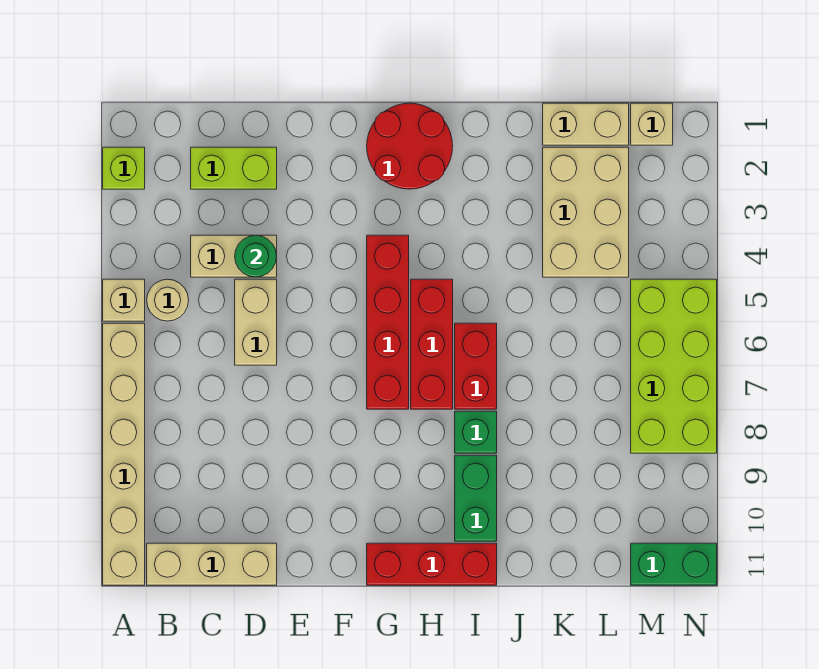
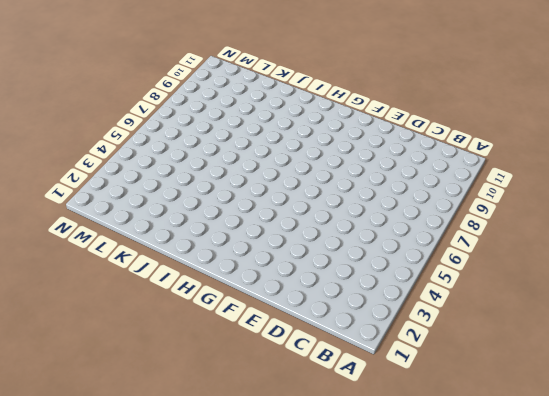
none -> lime brick A2 level 1
none -> tan brick A5 level 1
none -> tan brick A6:A11 level 1

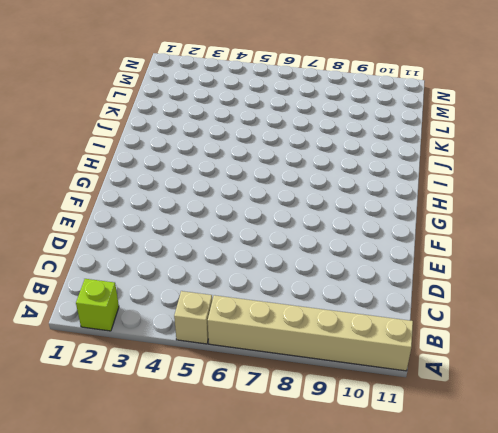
none -> tan round brick B5 level 1
none -> tan brick B11:D11 level 1
none -> lime brick C2:D2 level 1

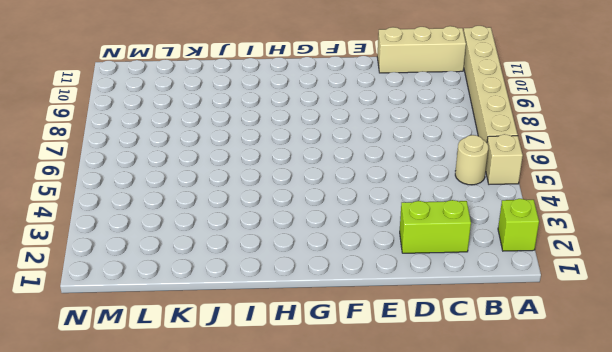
none -> tan brick C4:D4 level 1
none -> tan brick D5:D6 level 1
none -> red round brick G1:H2 level 1

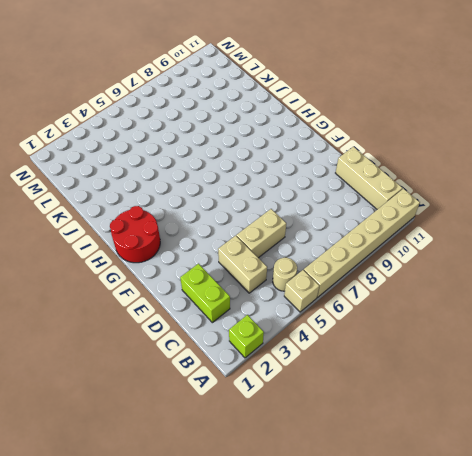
none -> red brick G4:G7 level 1
none -> red brick G11:I11 level 1
none -> red brick H5:H7 level 1

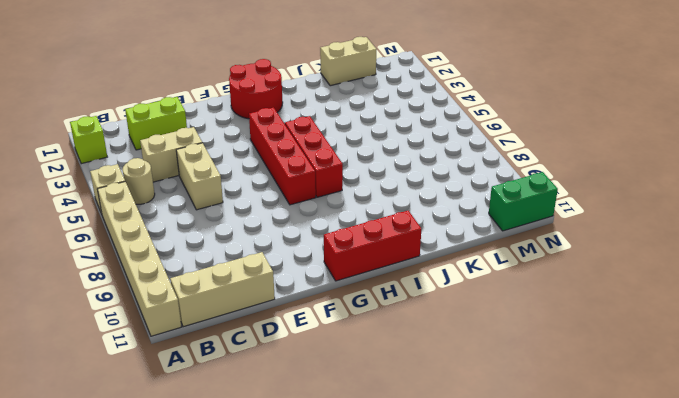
none -> red brick I6:I7 level 1
none -> green brick I8 level 1
none -> green brick I9:I10 level 1

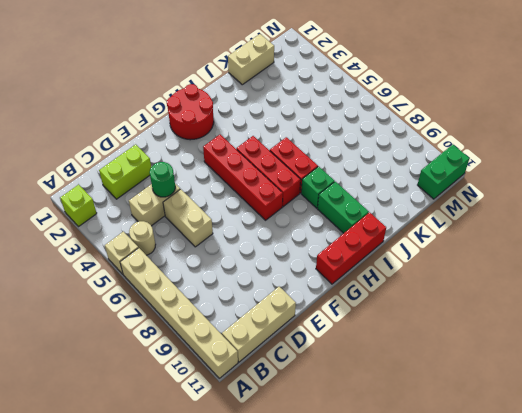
none -> tan brick K2:L4 level 1
none -> tan brick M1 level 1
none -> lime brick M5:N8 level 1

